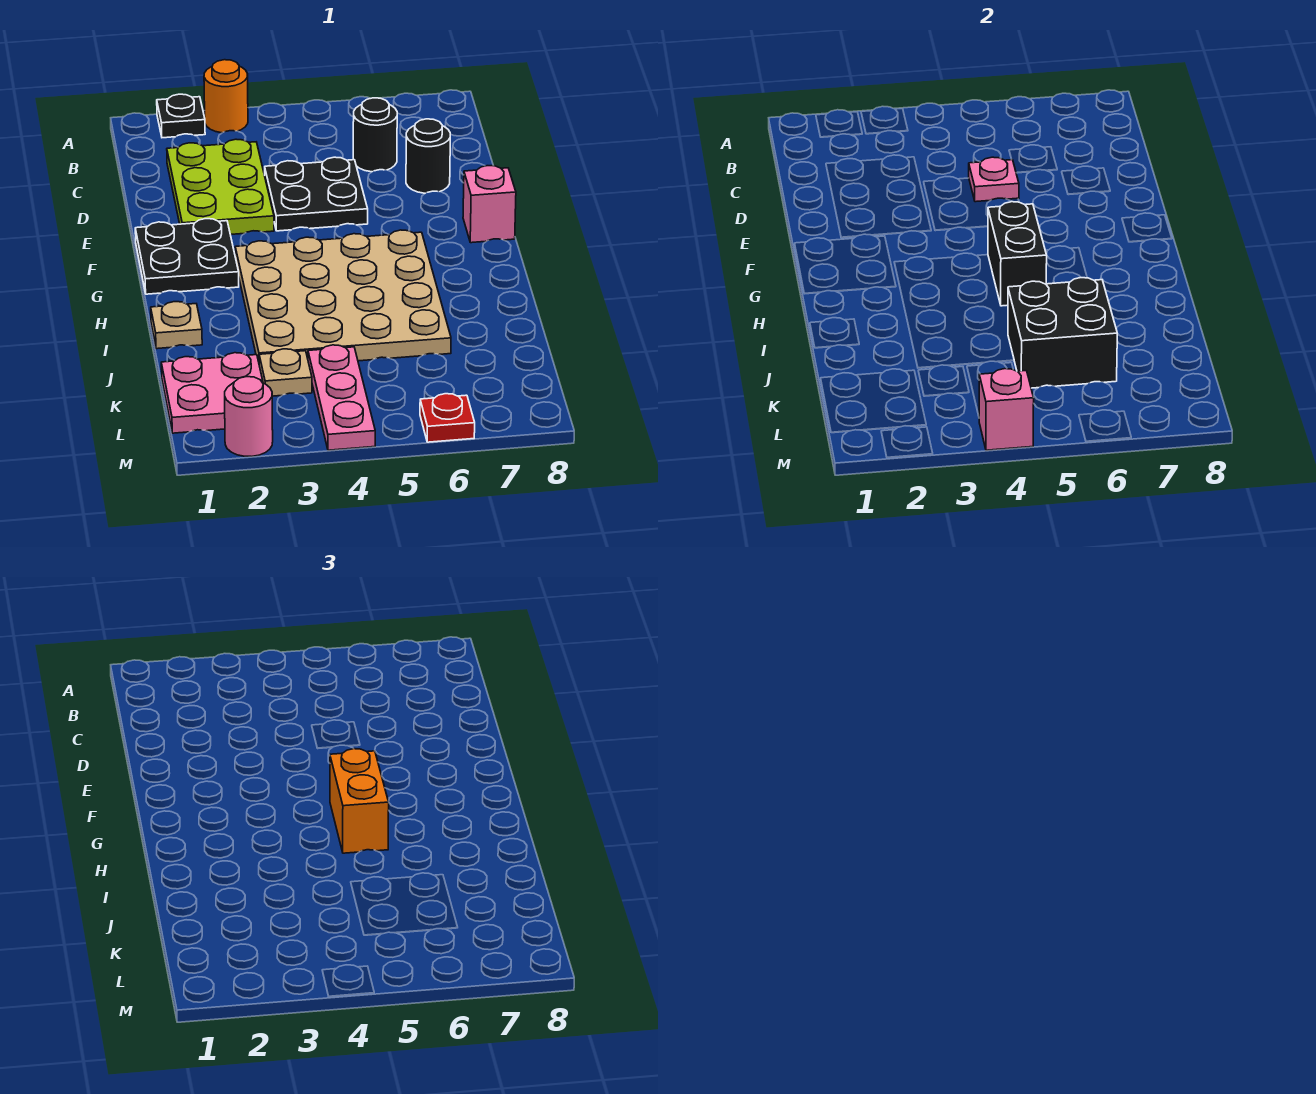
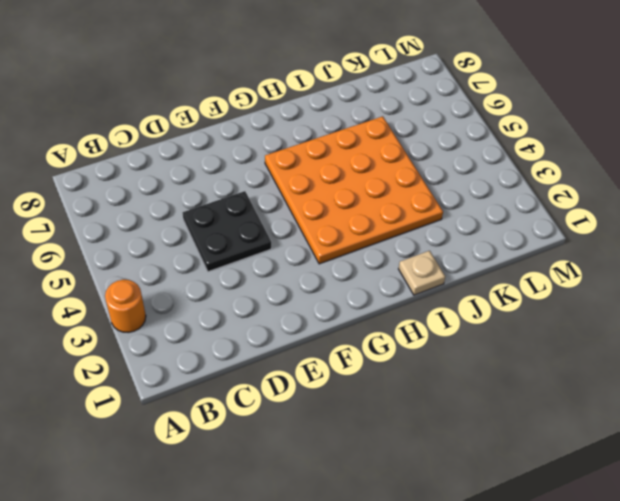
orange plate G3:J6 level 1 -> tan plate G3:J6 level 1
none -> black plate A2 level 1
none -> lime plate C2:E3 level 1
none -> black round brick C6 level 1

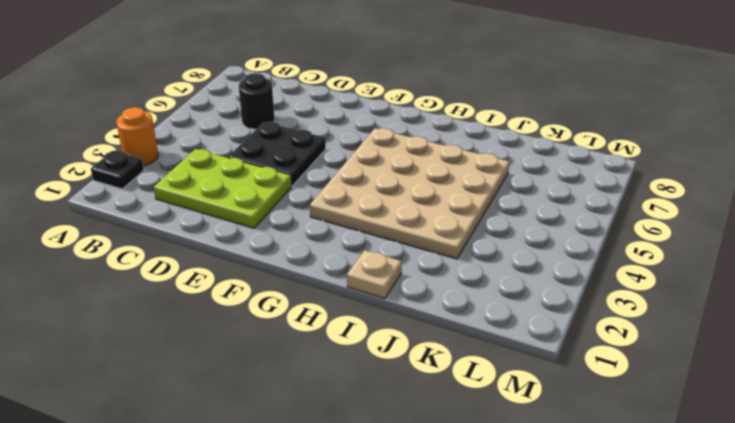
none -> black round brick D7 level 1
none -> black plate F1:G2 level 1
none -> pink brick F8 level 1

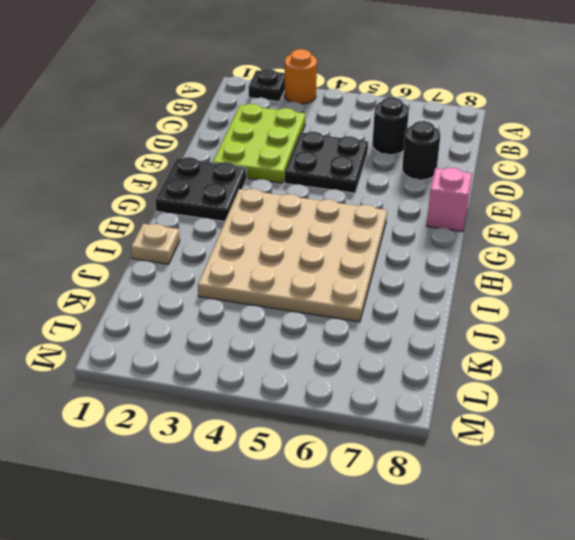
none -> pink plate K1:L2 level 1
none -> tan plate K3 level 1
none -> pink plate K4:M4 level 1

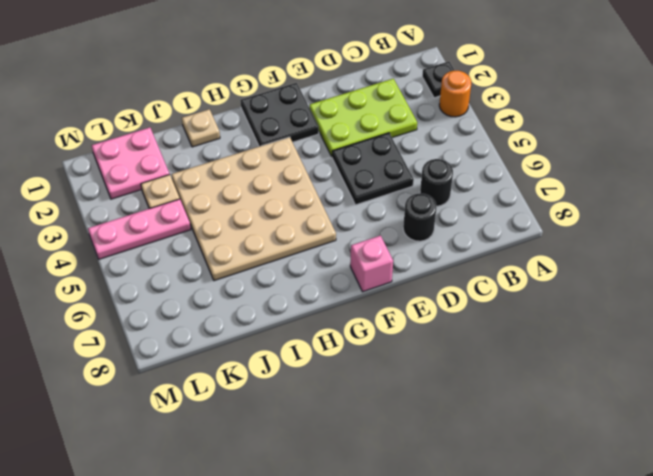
none -> pink round brick M2 level 1
none -> red plate M6 level 1
none -> pink plate D5 level 2

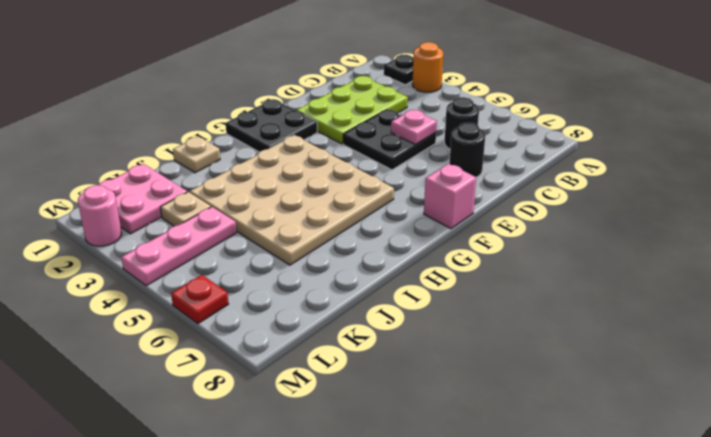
none -> black brick G5:H5 level 2
none -> black brick J5:K6 level 2
none -> pink brick M4 level 2

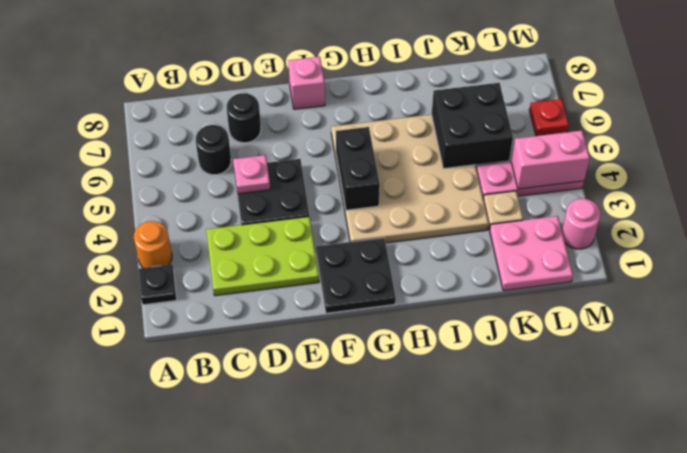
black brick G4:G5 level 2 -> black brick G5:H5 level 2
pink brick L4:M4 level 2 -> pink brick M4 level 2
none -> tan plate I1 level 1
none -> orange brick G5:H5 level 3

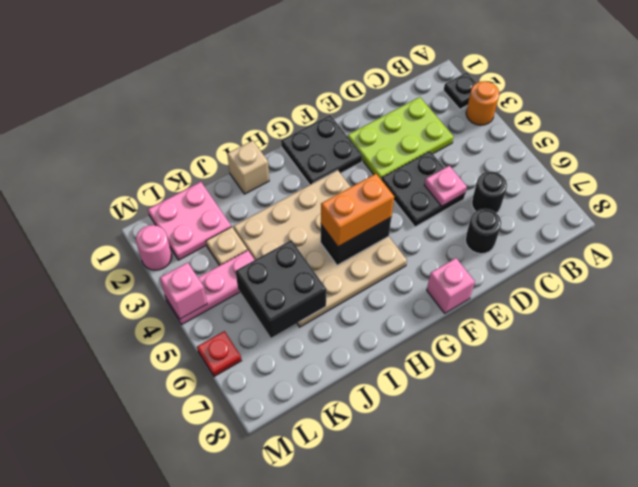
tan brick I1 level 1 -> tan plate I1 level 1

